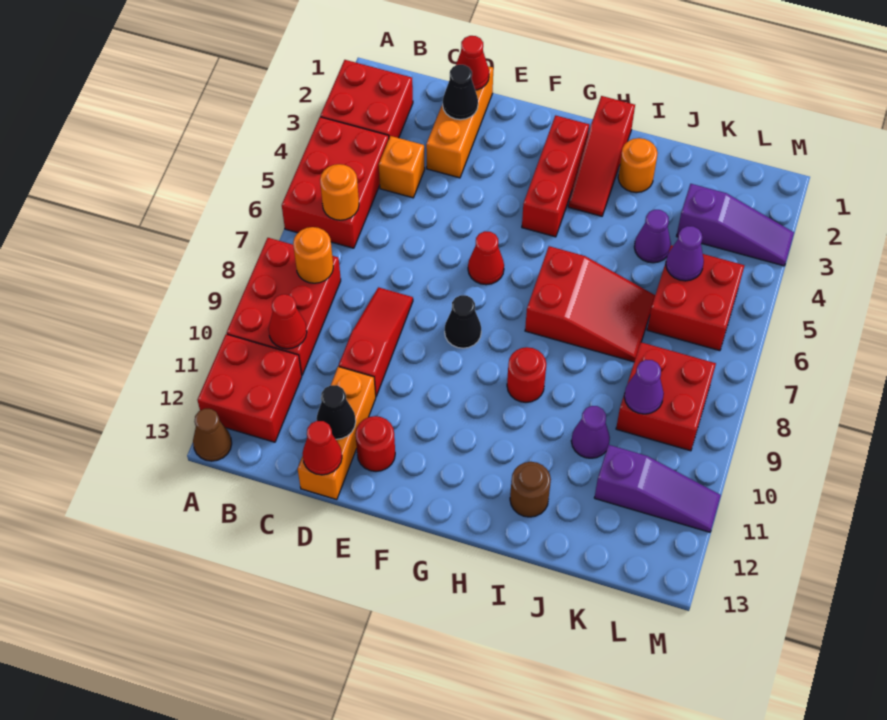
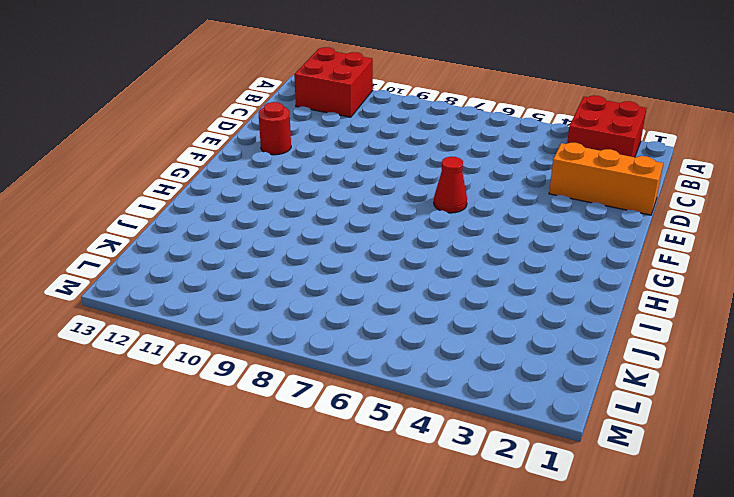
none -> red brick A4:B6 level 1
none -> red brick A8:B10 level 1
none -> brown cone A13 level 1
none -> orange brick C4 level 1

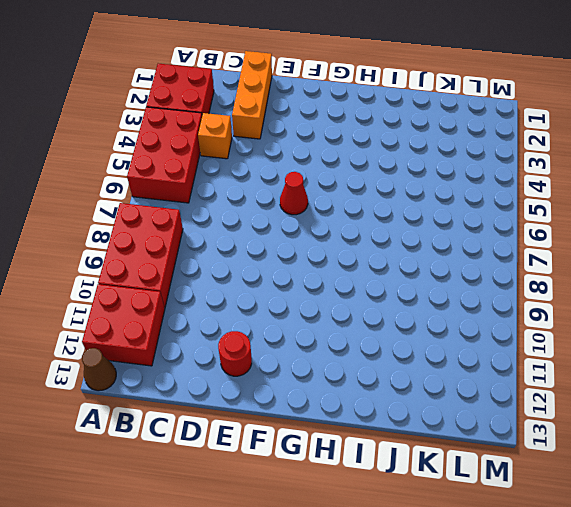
none -> red slope D8:D10 level 1 top 10
none -> orange brick D11:D13 level 1
none -> black cone F8 level 1
none -> red brick G2:G4 level 1

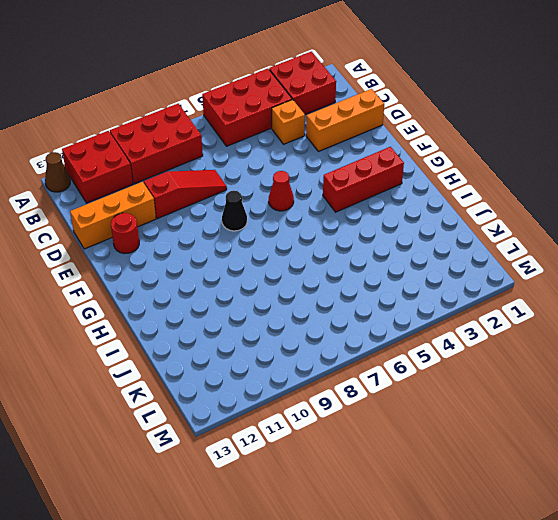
none -> red slope H1:H3 level 1 top 1
none -> red slope H6:J7 level 1 top H
none -> red round brick H9 level 1
none -> orange round brick I2 level 1

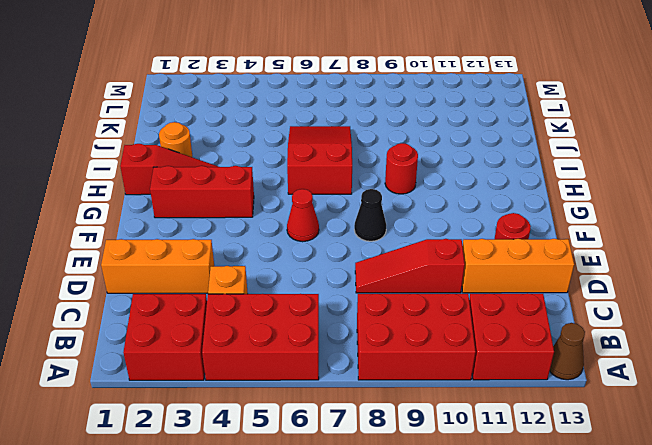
none -> brown round brick I12 level 1
none -> purple cone J4 level 1
none -> purple cone J10 level 1
none -> purple slope K3:M3 level 1 top K

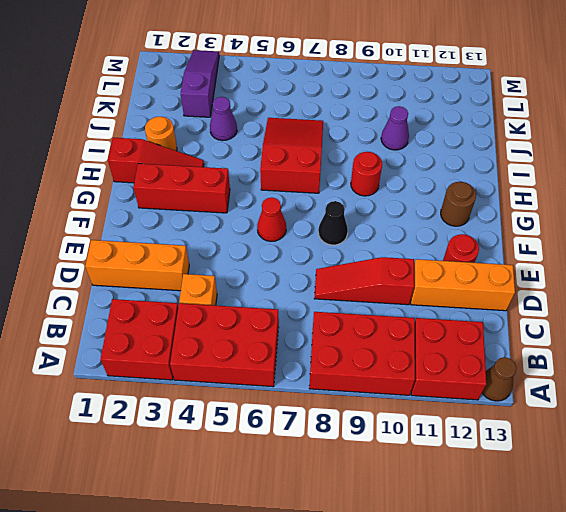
brown round brick G12 level 1 -> brown round brick I12 level 1
none -> red brick K5:L6 level 1
none -> red brick K8:L9 level 1
none -> purple slope K11:M11 level 1 top K
none -> orange round brick B6 level 2

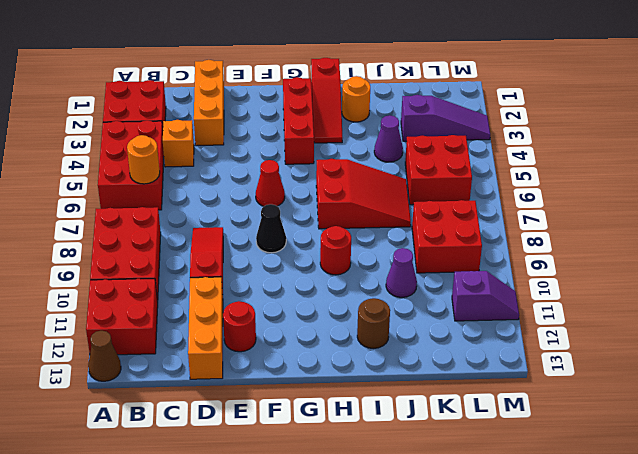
purple slope L11:M11 level 1 top L -> purple slope K11:M11 level 1 top K
none -> orange round brick B8 level 2
none -> red cone B10 level 2
none -> red cone D1 level 2
none -> black cone D2 level 2

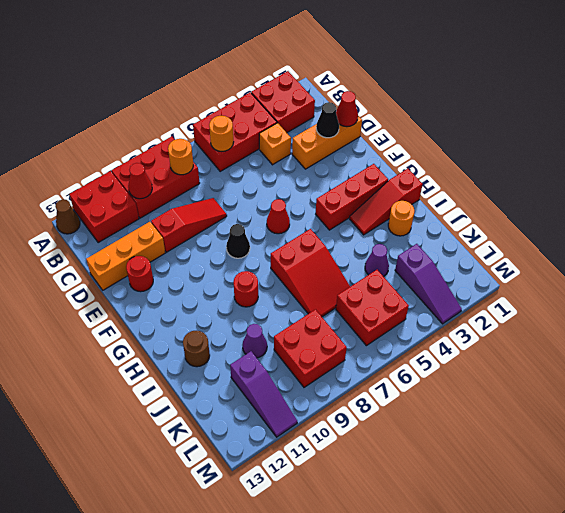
none -> black cone D12 level 2
none -> red cone D13 level 2
none -> purple cone K5 level 2
none -> purple cone K9 level 2

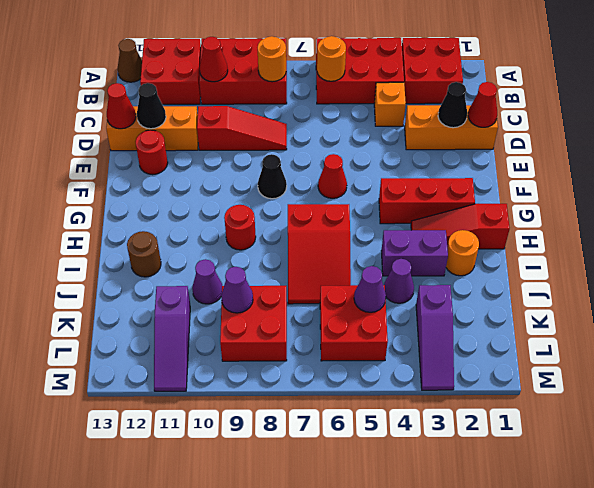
purple brick I3:I4 level 1 -> none

